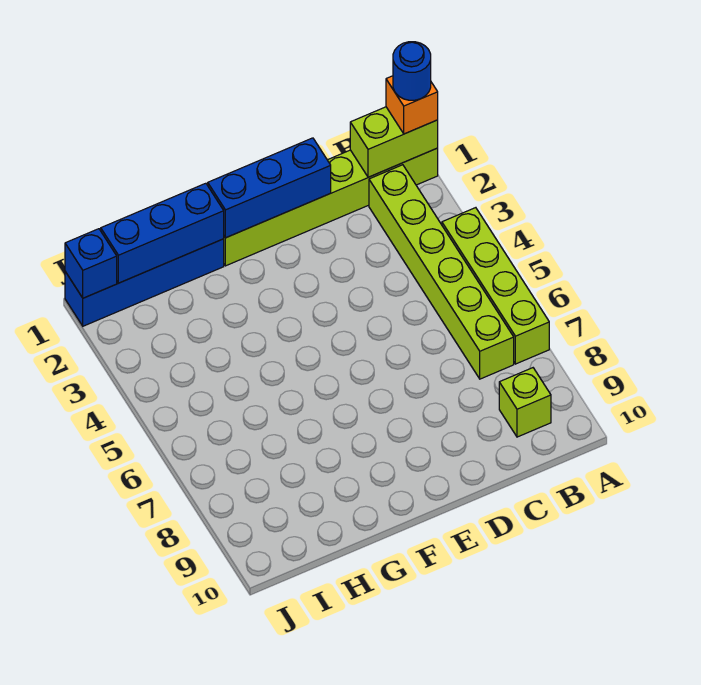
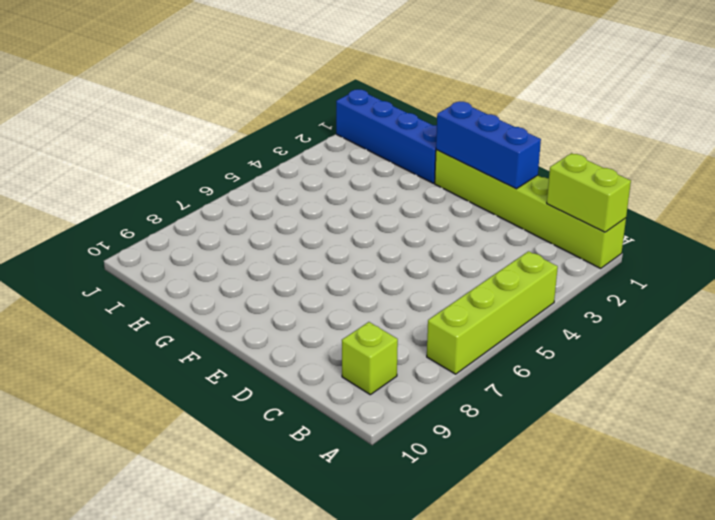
none -> lime brick B2:B7 level 1
none -> blue brick G1:I1 level 2

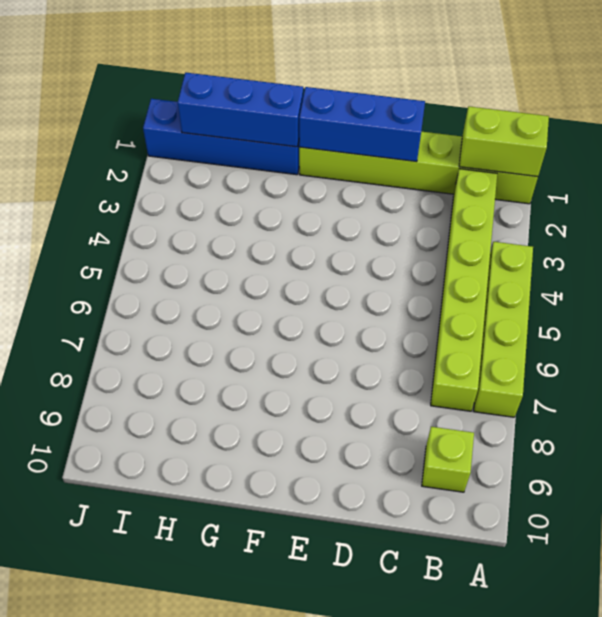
none -> blue brick J1 level 2
none -> orange brick A1 level 3

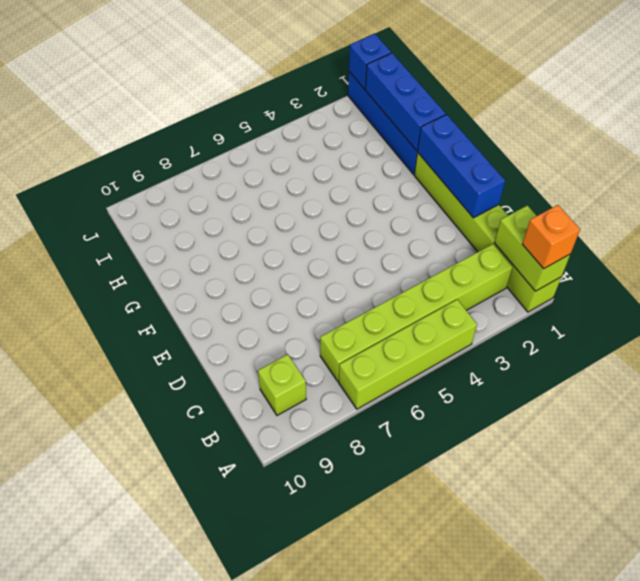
none -> blue round brick A1 level 4

